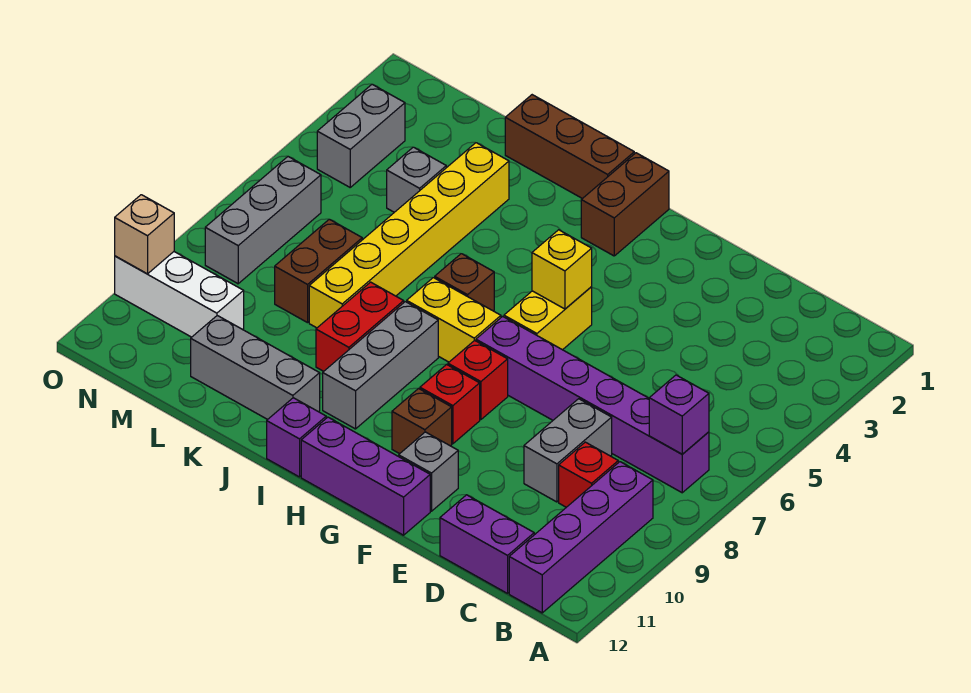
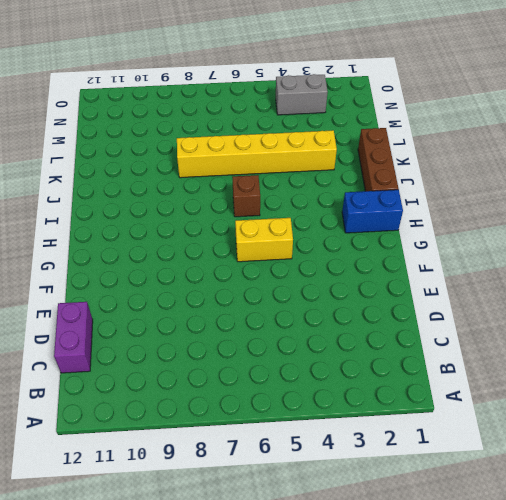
blue brick H1:H2 level 1 -> brown brick H1:H2 level 1
none -> purple brick B7:G7 level 1
none -> purple brick B9:B12 level 1
none -> red brick C9 level 1

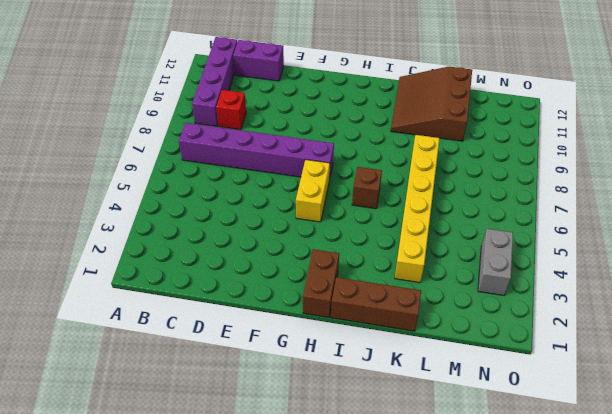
brown slope J10:L12 level 1 top L -> grey brick J11:L11 level 1
none -> grey brick D8:D9 level 1
none -> grey brick F11 level 1
none -> purple brick F12:H12 level 1

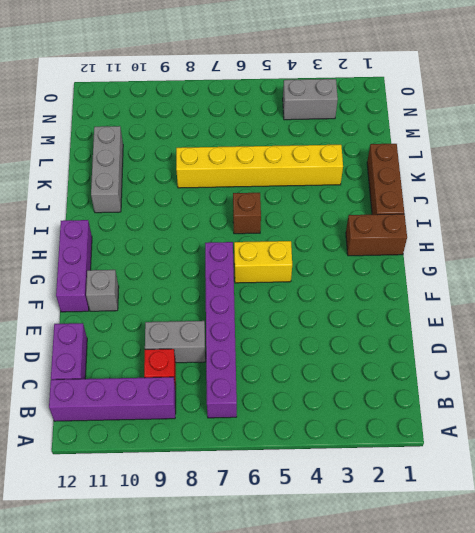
none -> red brick G8 level 1
none -> red brick G9 level 1
none -> brown brick G10 level 1

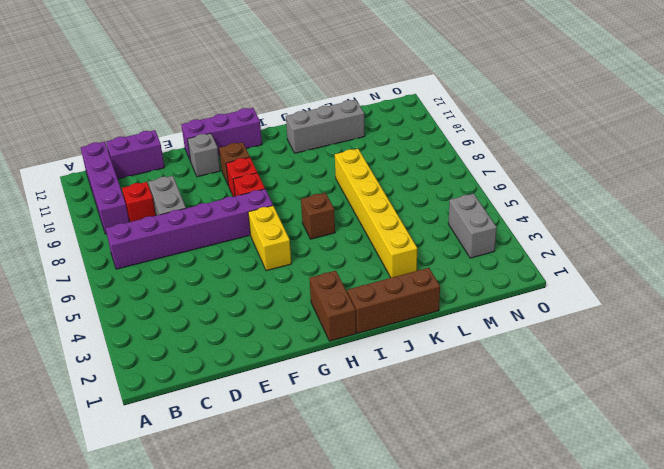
none -> yellow brick H7:I7 level 1
none -> grey brick I8:I10 level 1
none -> purple brick I12 level 1

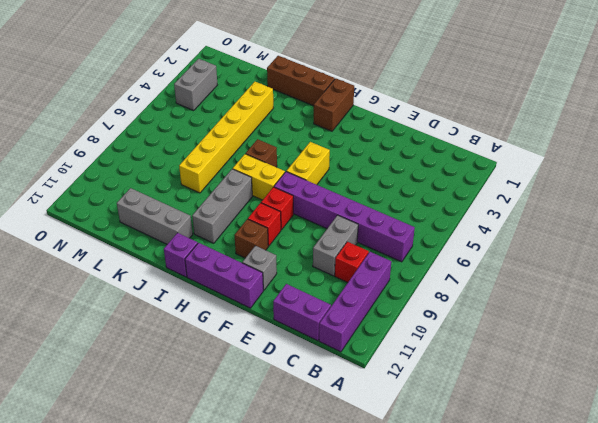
none -> red brick J8:J9 level 1
none -> grey brick L4 level 1
none -> brown brick L7:L8 level 1

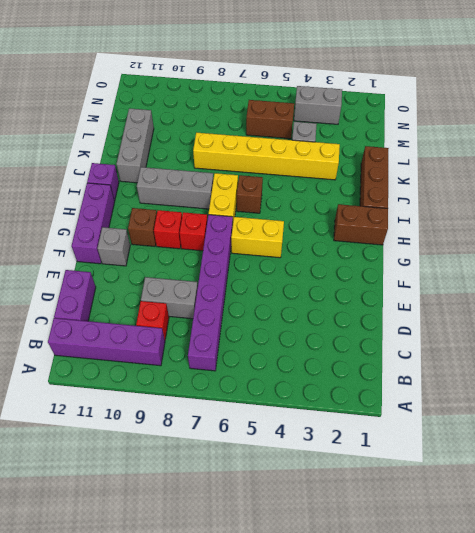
brown brick M5:M6 level 1 -> brown brick L7:L8 level 1
none -> red brick J8:J9 level 1
none -> white brick M10:O10 level 1
none -> grey brick N6:N8 level 1

